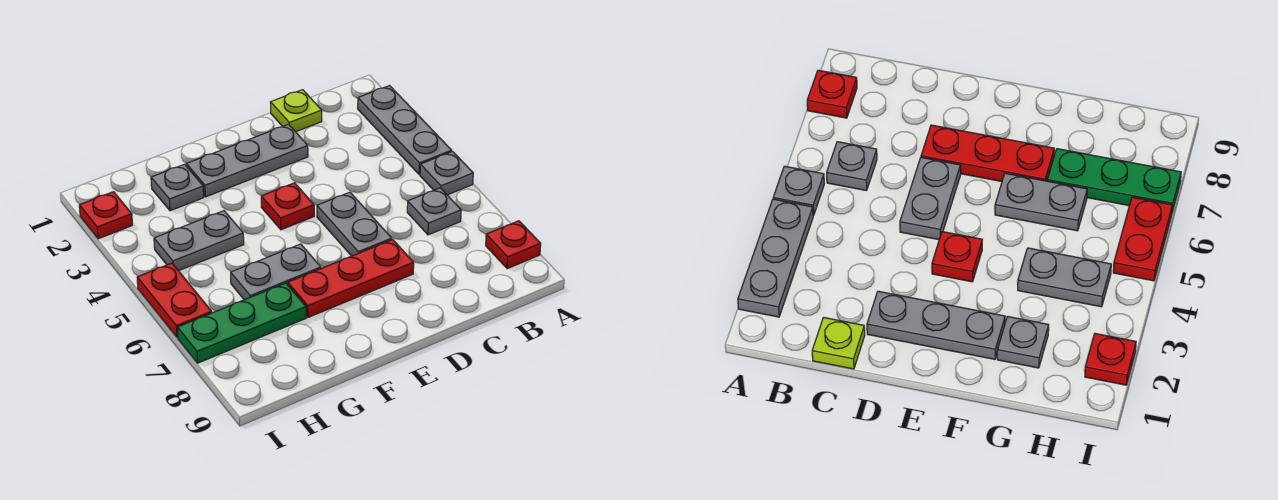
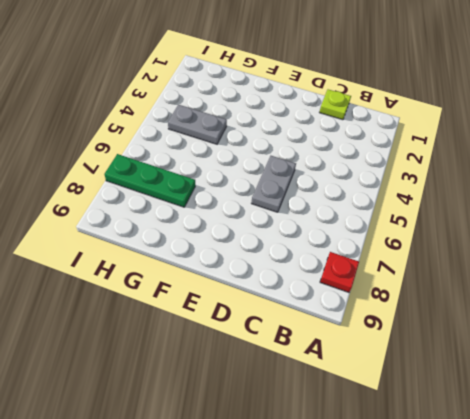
none -> grey plate A2:A4 level 1
none -> grey plate A5 level 1
none -> grey plate B6 level 1

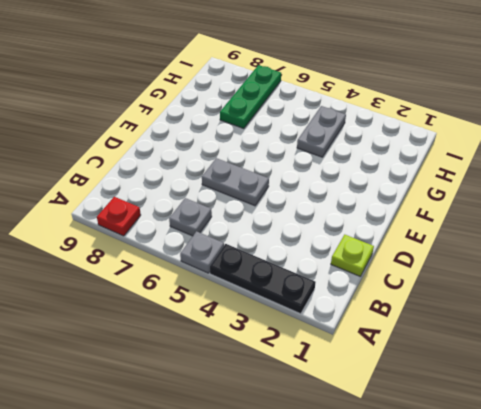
black plate A2:A4 level 1 -> grey plate A2:A4 level 1
none -> grey plate D2:F2 level 1
none -> red plate D7:F7 level 1
none -> red plate E4 level 1

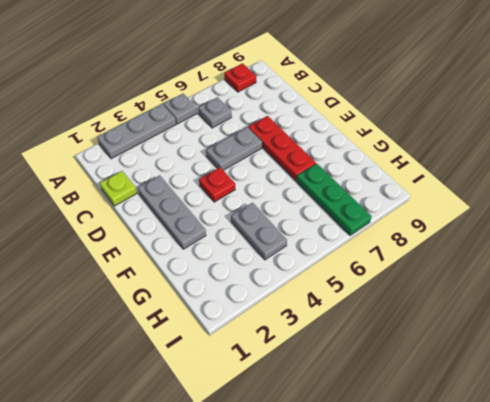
none -> grey plate F6:G6 level 1
none -> grey plate G2 level 1
none -> red plate I2 level 1

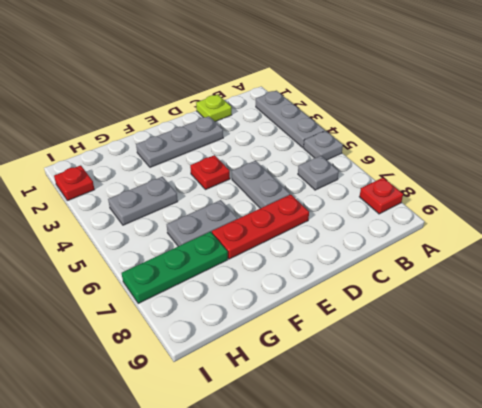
none -> grey plate G2 level 1
none -> red plate I5:I6 level 1

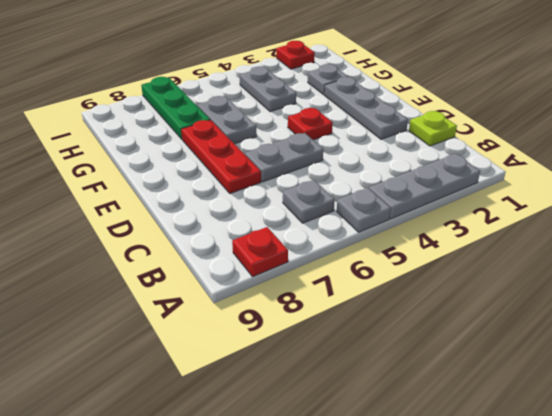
none -> red plate I5:I6 level 1

